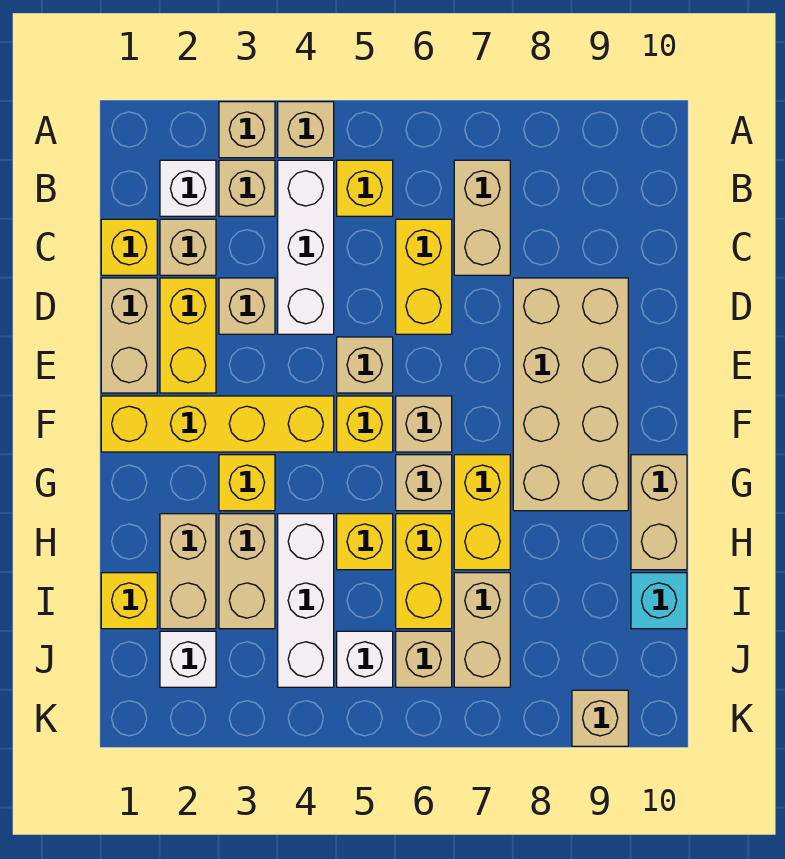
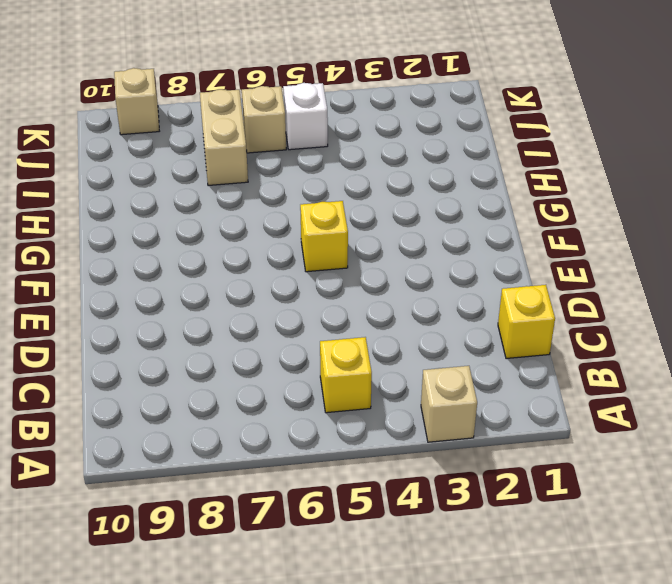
none -> tan brick A4 level 1
none -> white brick B2 level 1
none -> tan brick B3 level 1
none -> white brick B4:D4 level 1

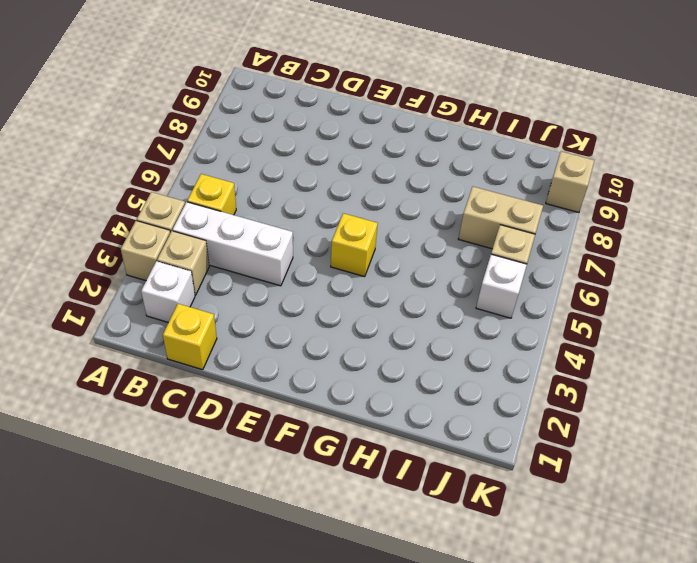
none -> tan brick B7:C7 level 1
none -> tan brick C2 level 1
none -> yellow brick C6:D6 level 1
none -> tan brick D1:E1 level 1

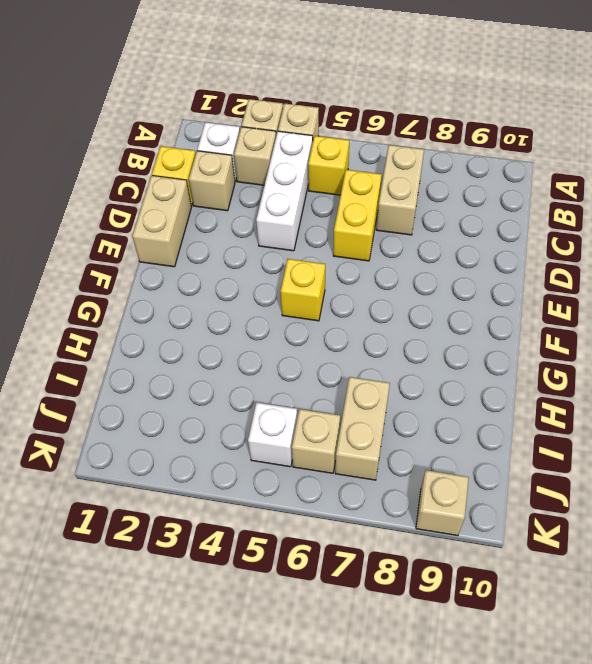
none -> yellow brick D2:E2 level 1
none -> tan brick D3 level 1
none -> tan brick D8:G9 level 1
none -> tan brick E5 level 1

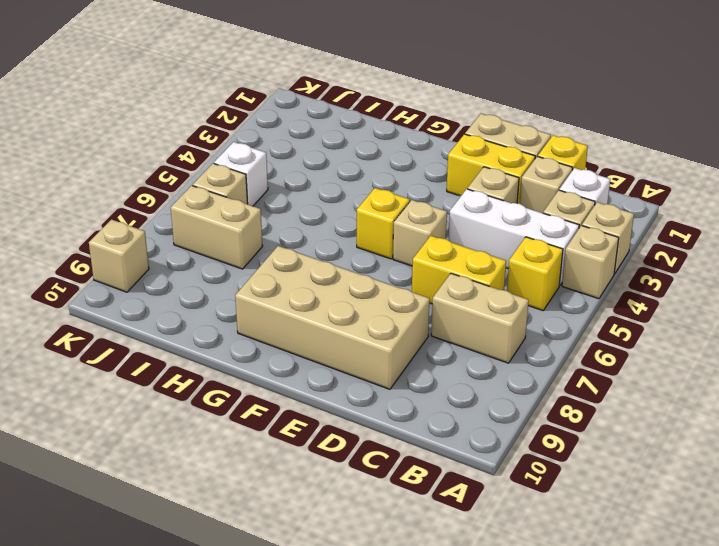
none -> yellow brick F1:F4 level 1
none -> tan brick F6 level 1
none -> yellow brick G3 level 1
none -> tan brick G6 level 1

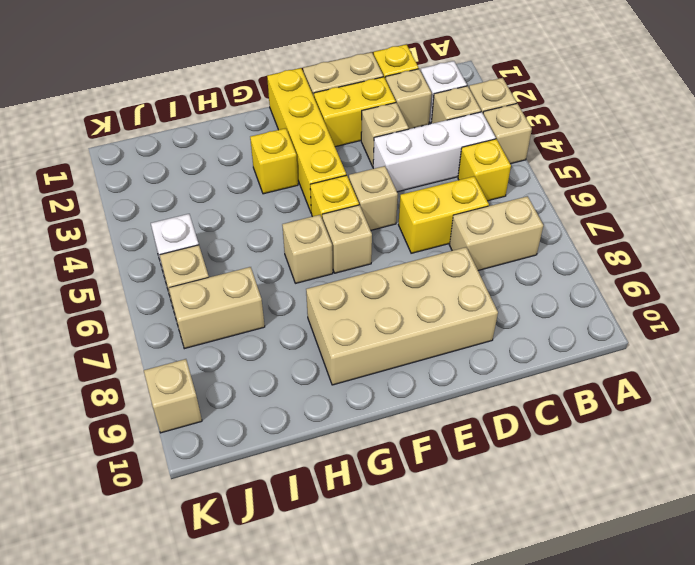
none -> yellow brick G7:H7 level 1
none -> tan brick G10:H10 level 1
none -> tan brick H2:I2 level 1
none -> tan brick H3:I3 level 1

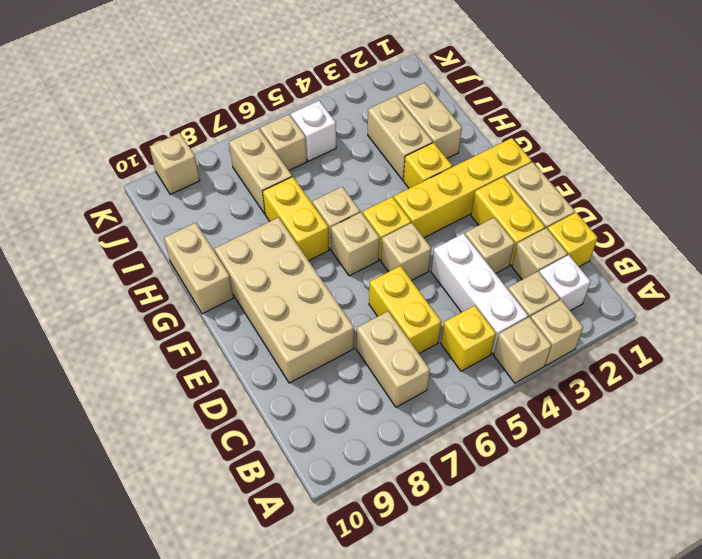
none -> white brick H4:J4 level 1
none -> yellow brick H5 level 1
none -> yellow brick H6:I6 level 1
none -> yellow brick I1 level 1

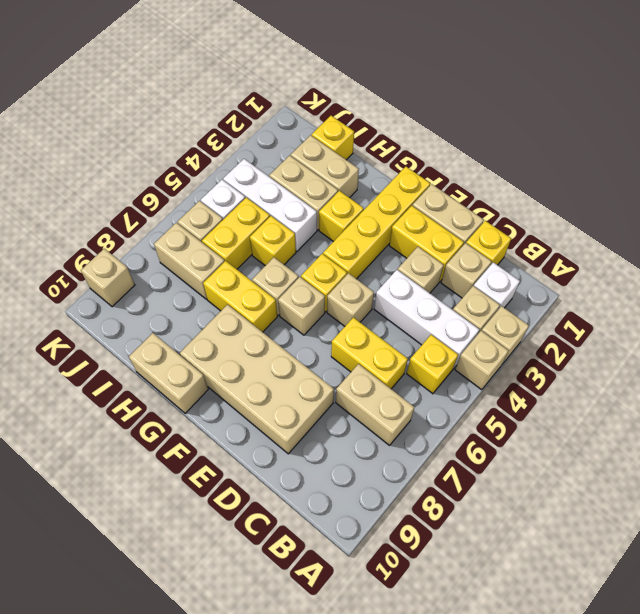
yellow brick I5:I6 level 1 -> yellow brick H6:I6 level 1
none -> cyan brick I10 level 1
none -> white brick J2 level 1

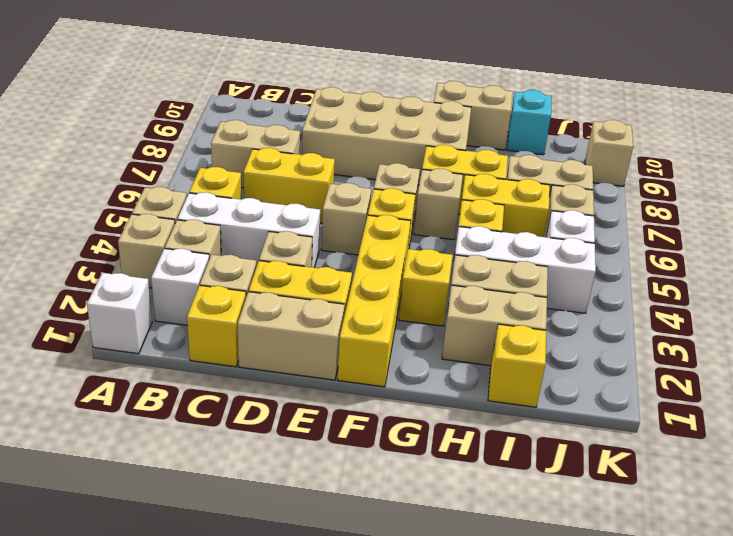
white brick A1 level 1 -> white brick J2 level 1

